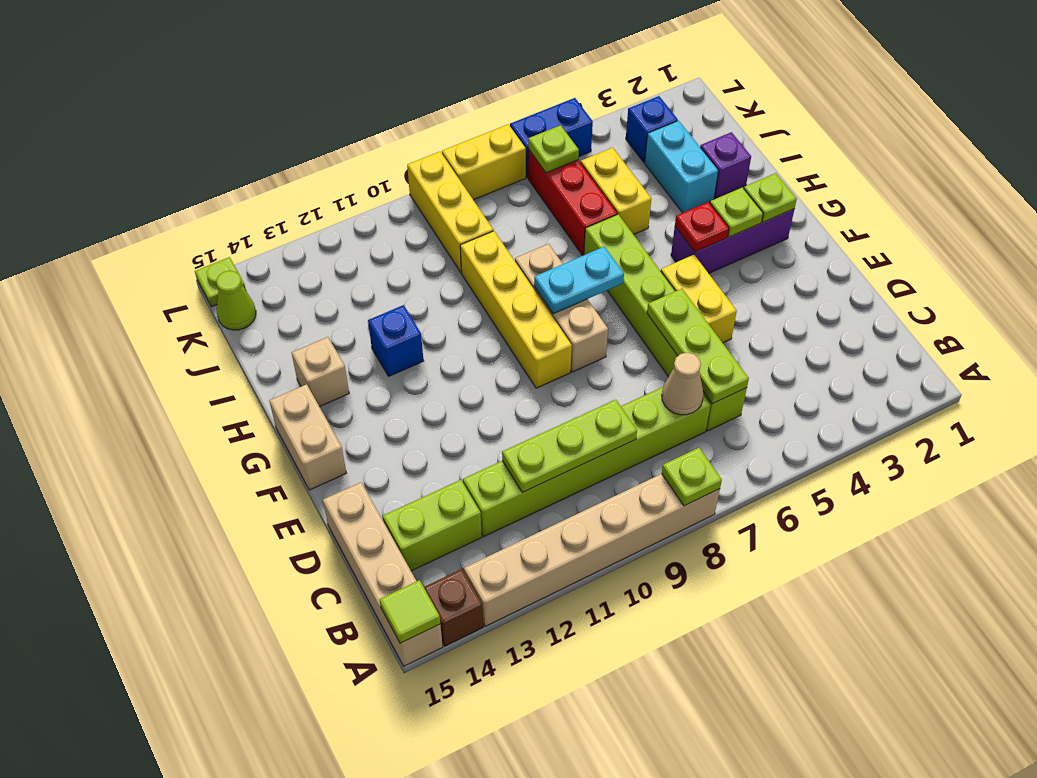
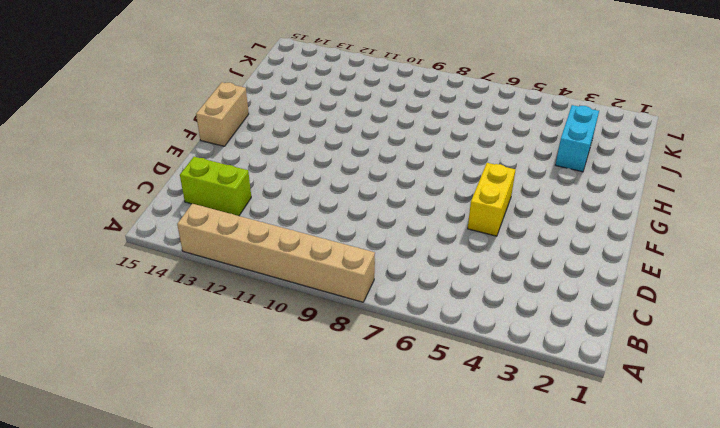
none -> brown brick A14 level 1
none -> tan brick A15:D15 level 1
none -> lime brick C6:H6 level 1
none -> lime brick C7:C12 level 1

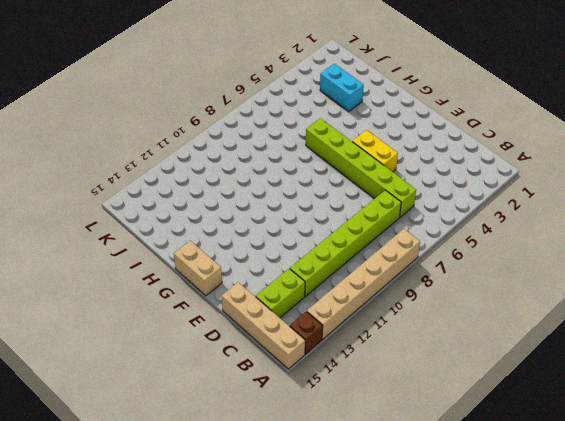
none -> tan brick F8:H8 level 1
none -> yellow brick F9:I9 level 1
none -> purple brick G2:G4 level 1
none -> blue brick H12 level 1

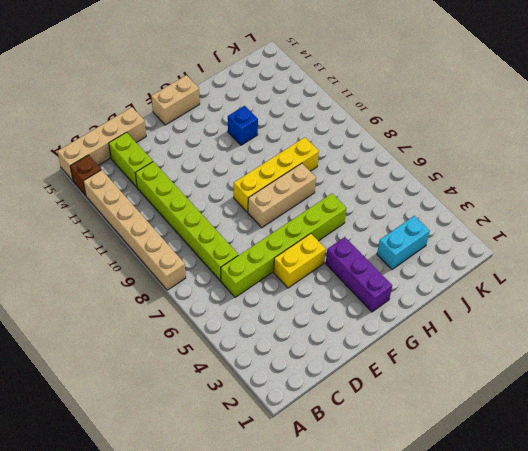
none -> tan brick H14 level 1
none -> purple brick I2 level 1
none -> yellow brick I5:J5 level 1
none -> red brick I6:K6 level 1

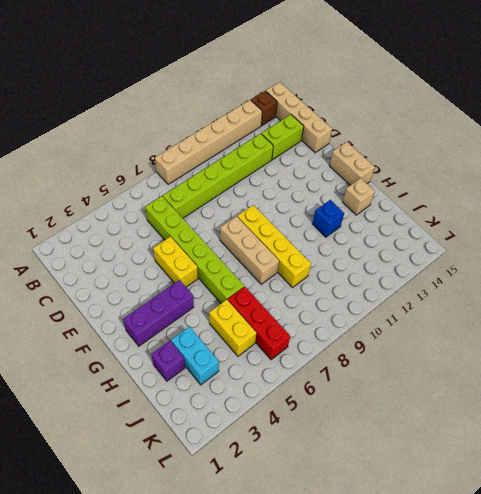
none -> yellow brick J9:L9 level 1
none -> blue brick K3 level 1
none -> lime cone K15 level 1
none -> blue brick L5:L6 level 1

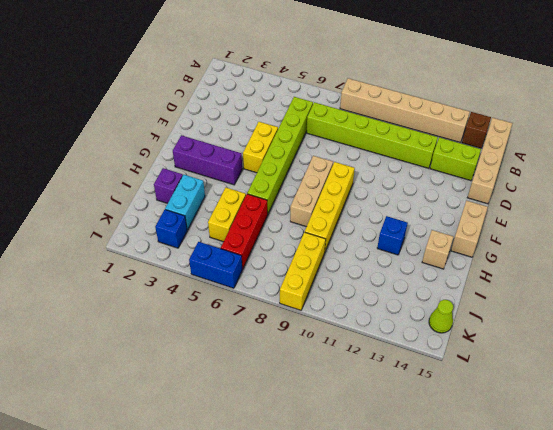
none -> yellow brick L7:L8 level 1
none -> lime plate L15 level 1
none -> lime plate A8 level 2
none -> lime tile A15 level 2

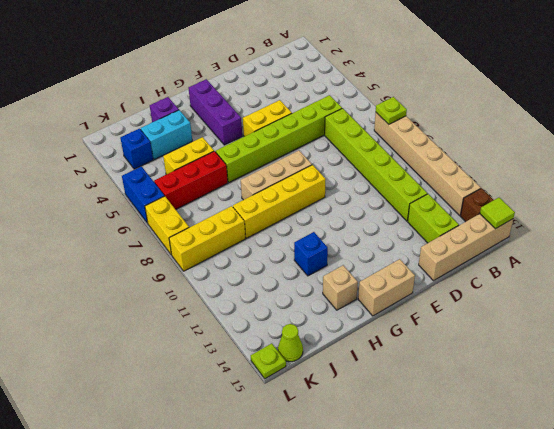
none -> lime plate C6:E6 level 2
none -> tan cone C7 level 2
none -> lime plate C9:C11 level 2
none -> lime plate G2 level 2

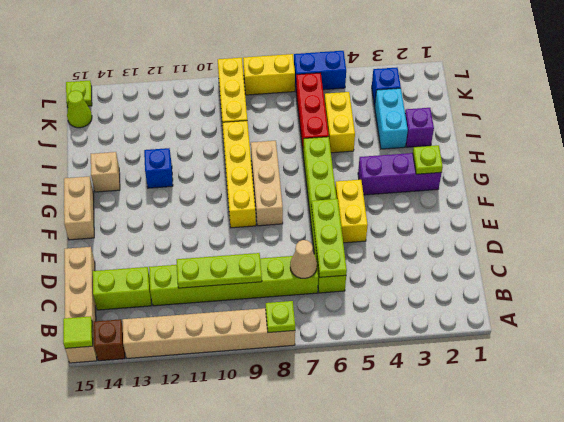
none -> lime plate G3 level 2
none -> red plate G4 level 2
none -> cyan plate G7:G8 level 2
none -> lime plate K6 level 2

